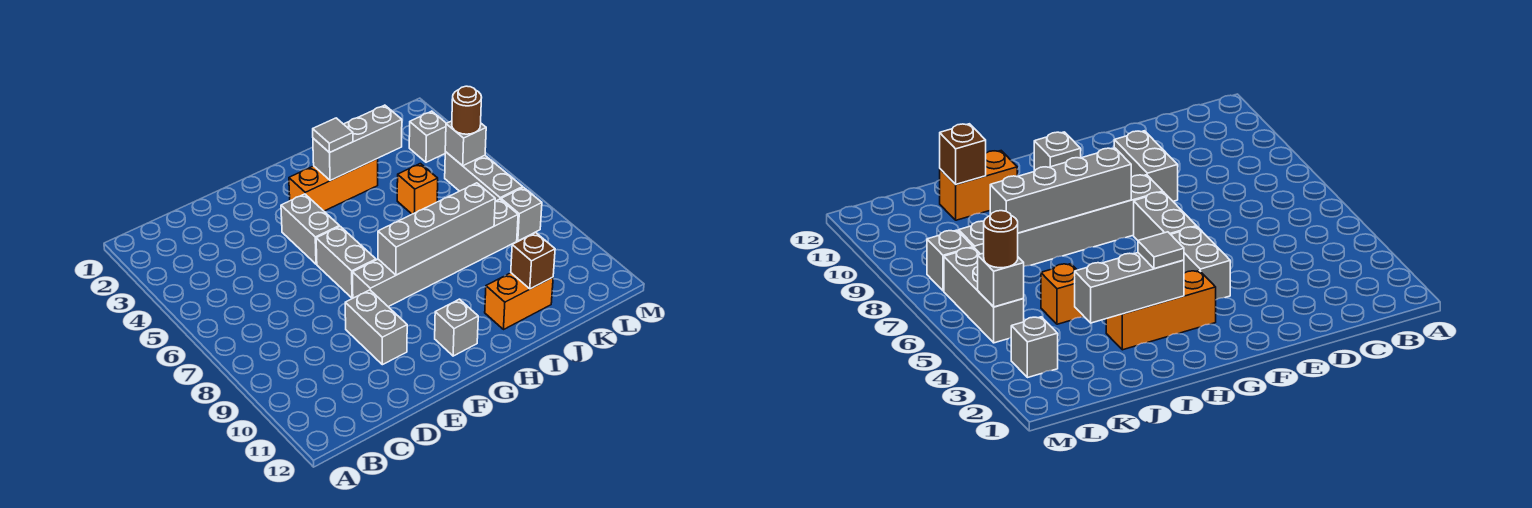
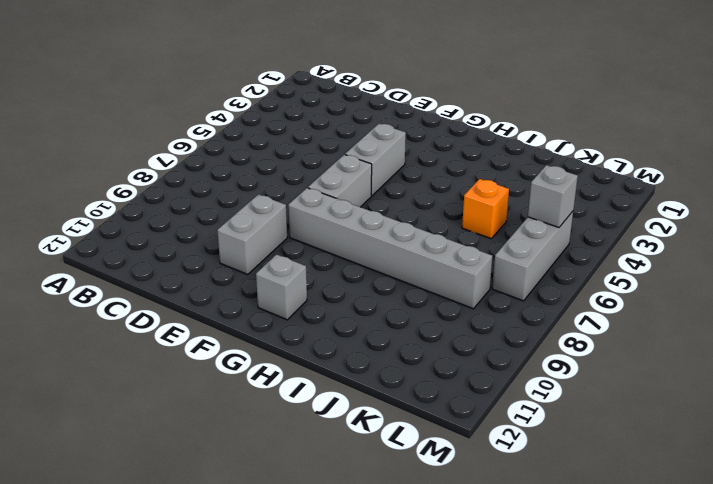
none -> orange brick G3:I3 level 1
none -> orange brick I11:J11 level 1
none -> grey brick L3 level 1

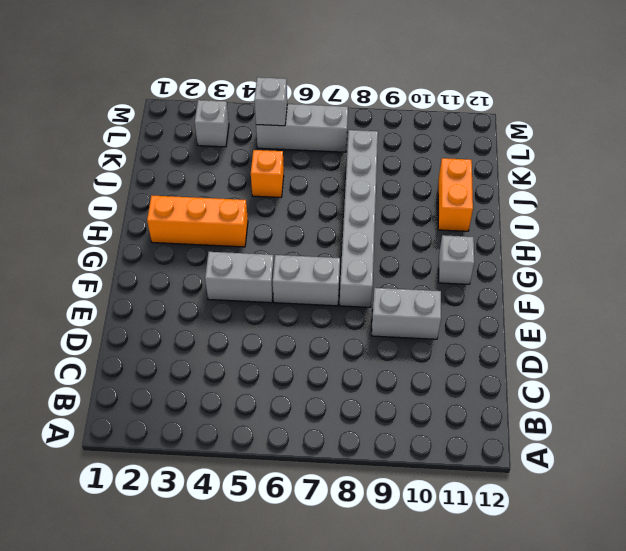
orange brick H2:H4 level 1 -> orange brick G3:I3 level 1
none -> grey brick L8 level 1
none -> grey brick G8:J8 level 2
none -> grey brick H3:J3 level 2

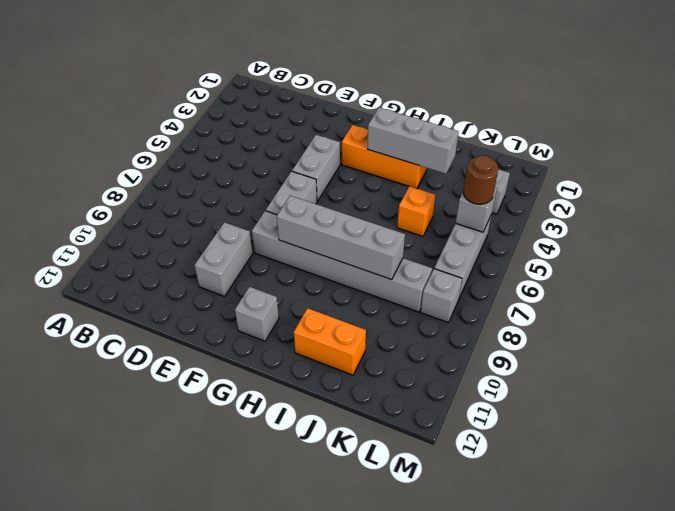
none -> brown brick J11 level 2
none -> grey tile H3 level 3

